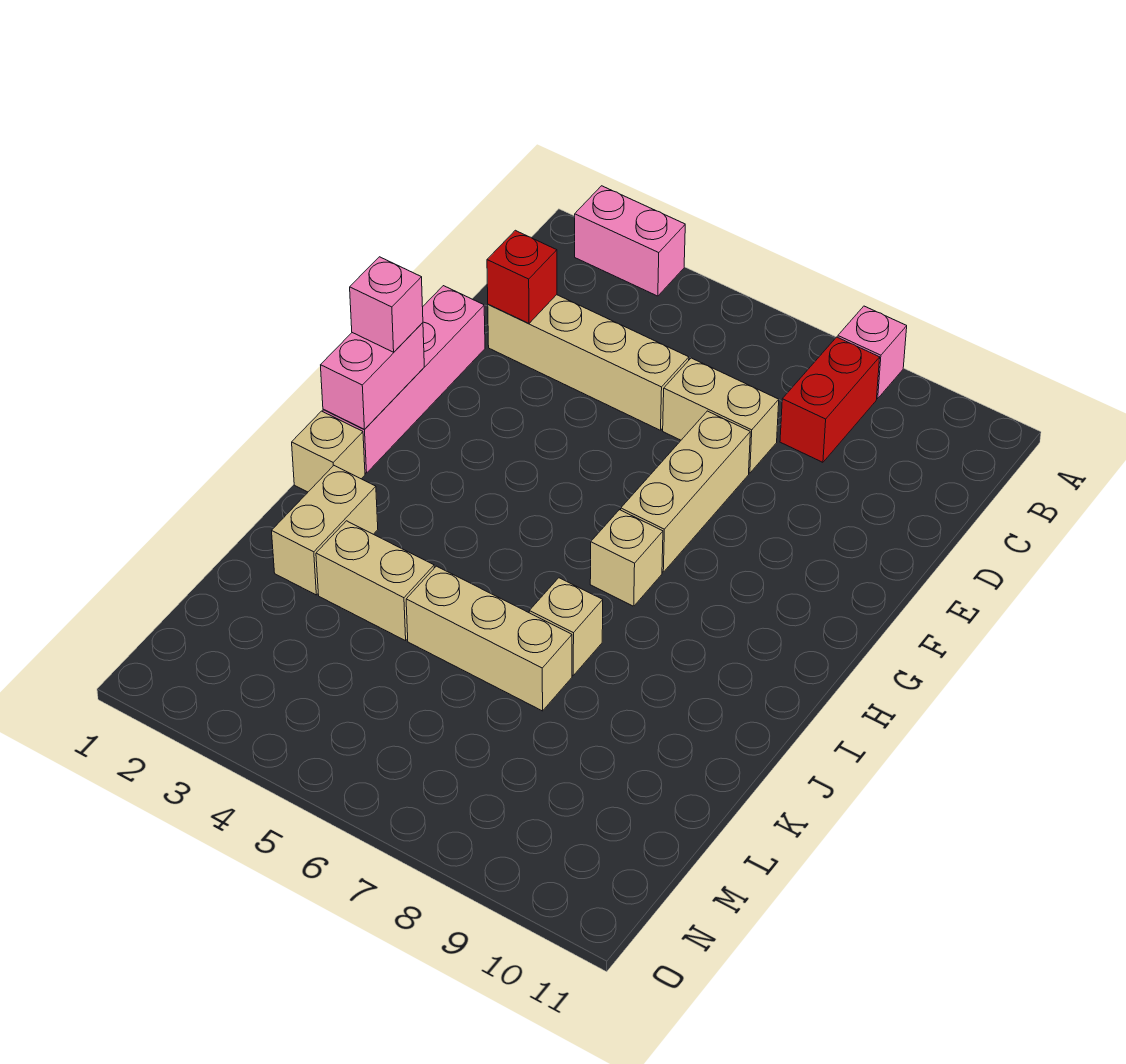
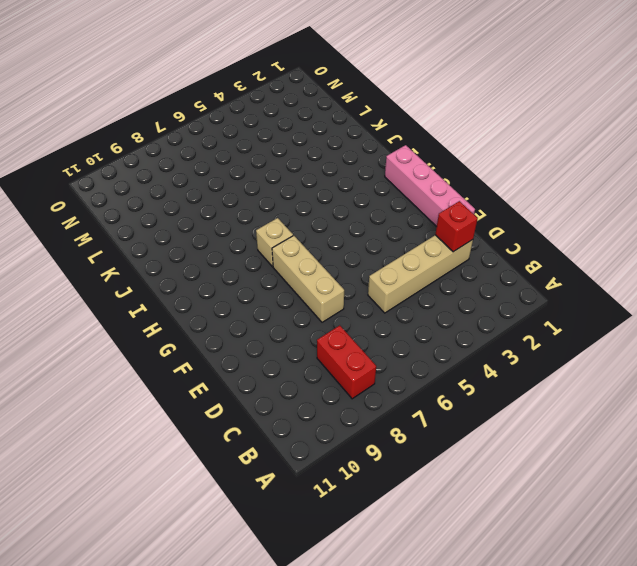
none -> pink brick A2:A3 level 1
none -> pink brick A8 level 1
none -> tan brick D6:D7 level 1

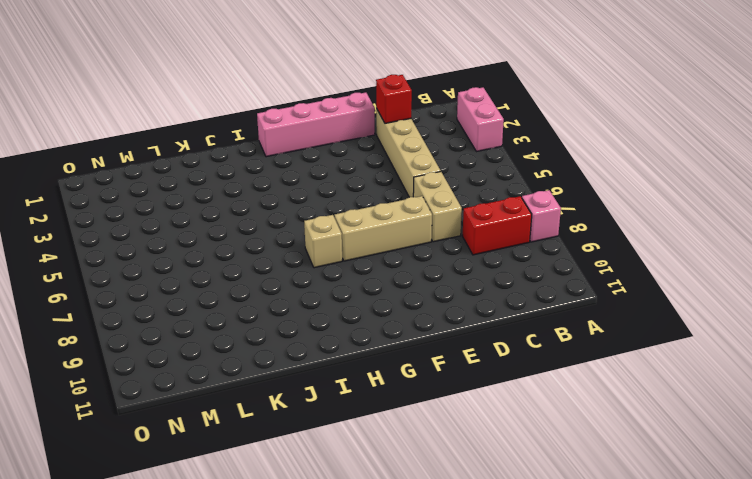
none -> tan brick I1 level 1
none -> tan brick J2:K2 level 1
none -> tan brick J7 level 1

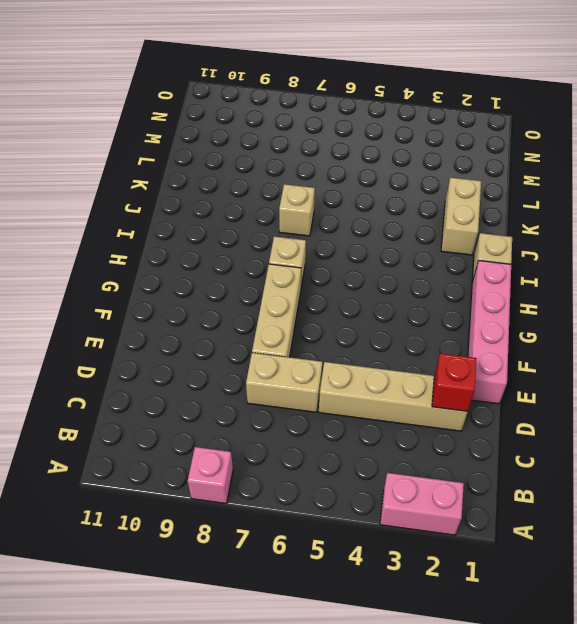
none -> red brick B8:C8 level 1
none -> tan brick K3:K4 level 1
none -> tan brick K5:K7 level 1

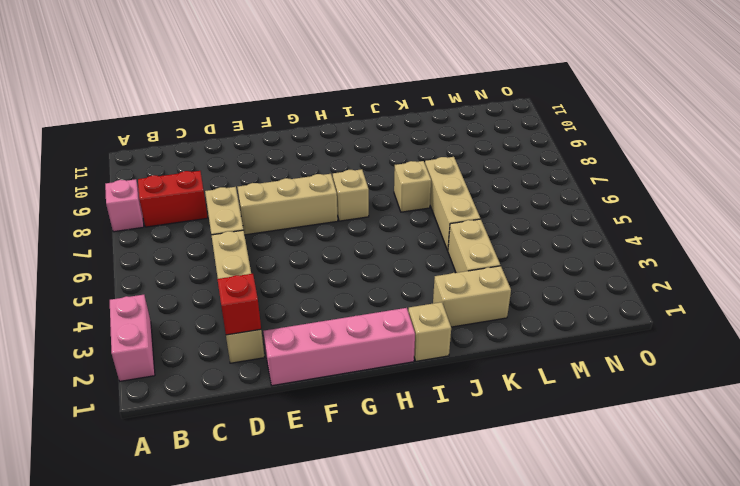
none -> pink brick G1:H1 level 2
none -> pink brick G1 level 3

